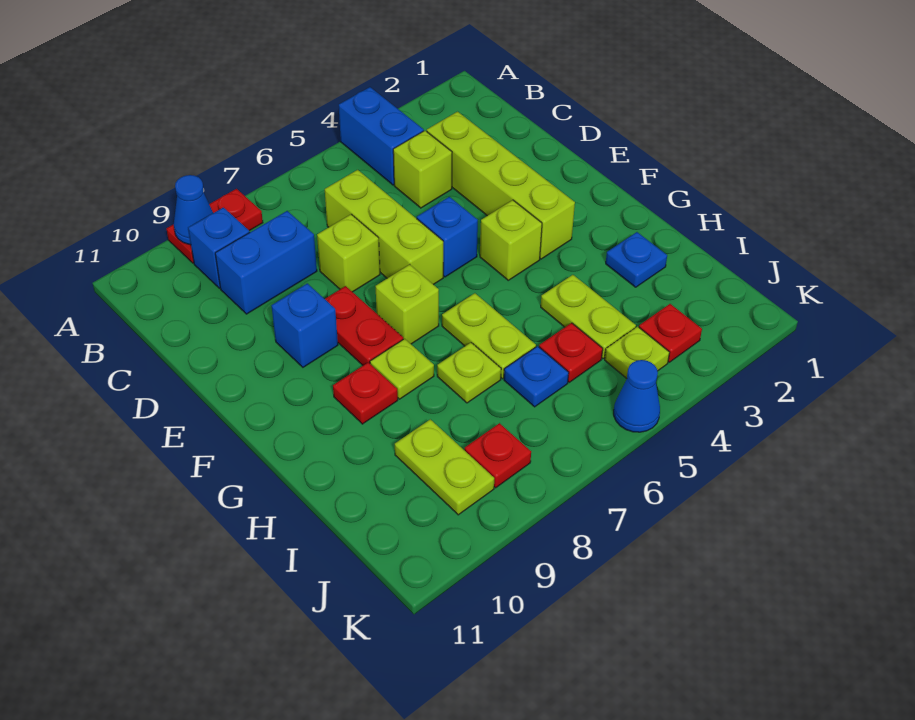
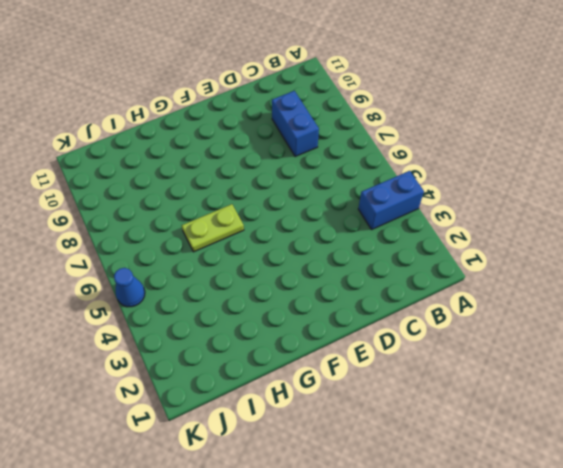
none -> red plate A8:A9 level 1
none -> blue brick B9 level 1
none -> lime brick C3:F3 level 1

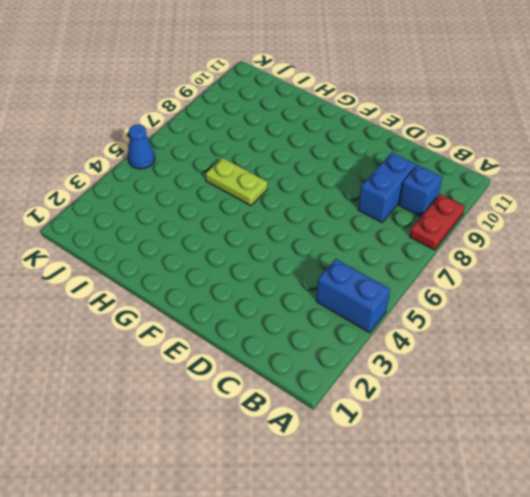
none -> lime brick C3:F3 level 1
none -> lime brick C4 level 1
none -> lime brick C6:E6 level 1

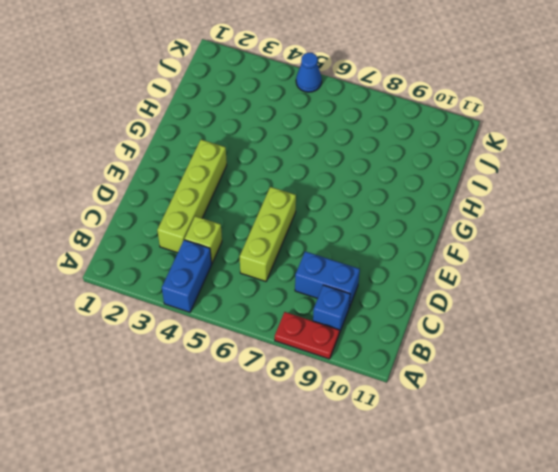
none -> lime brick D7 level 1
none -> blue brick E5 level 1
none -> red plate E8:F8 level 1

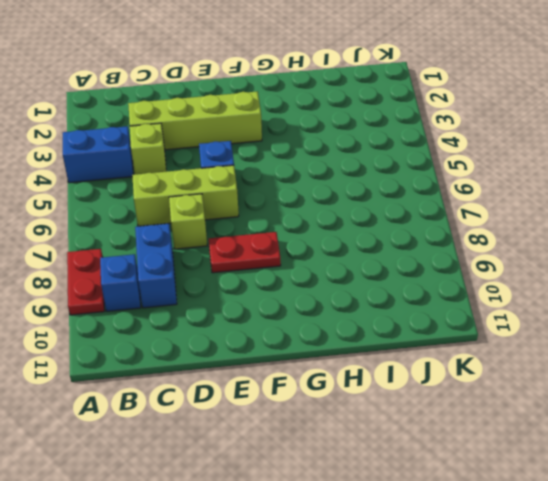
none -> blue brick E9 level 1
none -> lime brick F4 level 1
none -> lime brick F7 level 1

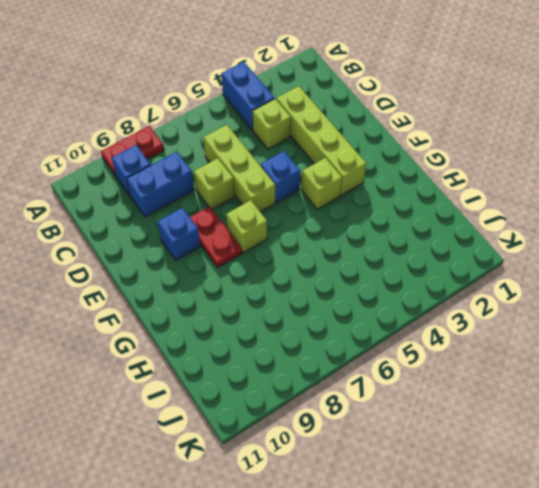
none -> lime plate G6:H6 level 1
none -> lime plate G8 level 1
none -> red plate G9 level 1

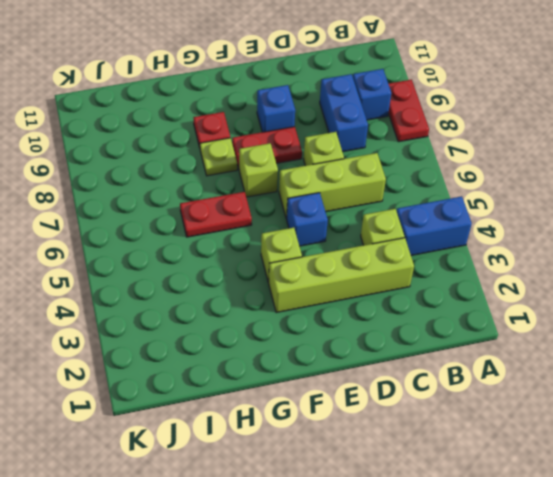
red plate G6:H6 level 1 -> lime plate G6:H6 level 1
none -> blue plate H2 level 1
none -> lime plate H4:I4 level 1
none -> lime plate H7 level 1

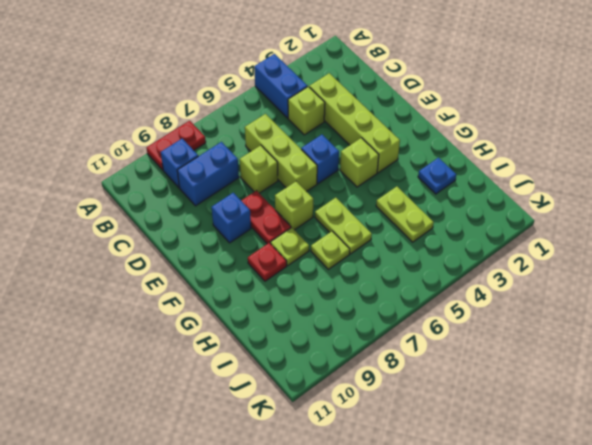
none -> red plate I5 level 1
none -> blue plate I6 level 1
none -> lime plate I9:J9 level 1

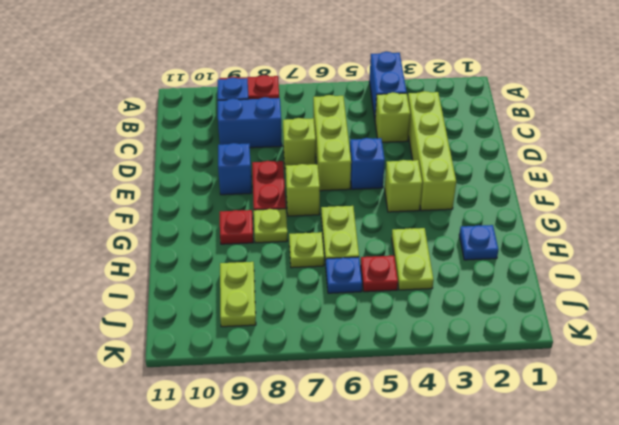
none -> red plate J3 level 1
none -> lime plate J4 level 1
none -> red plate J8 level 1

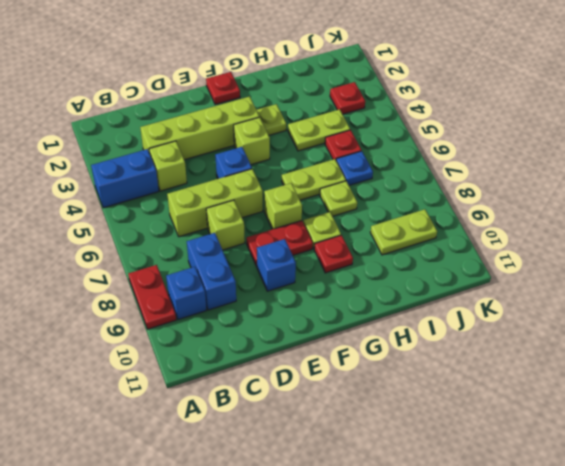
red plate F1 level 1 -> red plate J8 level 1
lime plate G3 level 1 -> lime plate J4 level 1
none -> blue plate H2 level 1
none -> blue cone K5 level 1
none -> blue cone A9 level 2

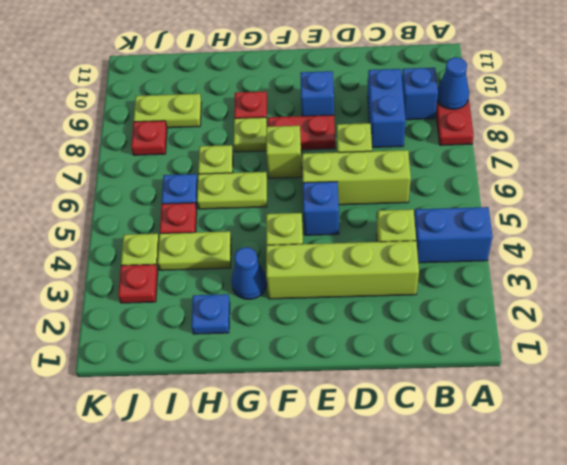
blue cone G3 level 1 -> blue cone K5 level 1

